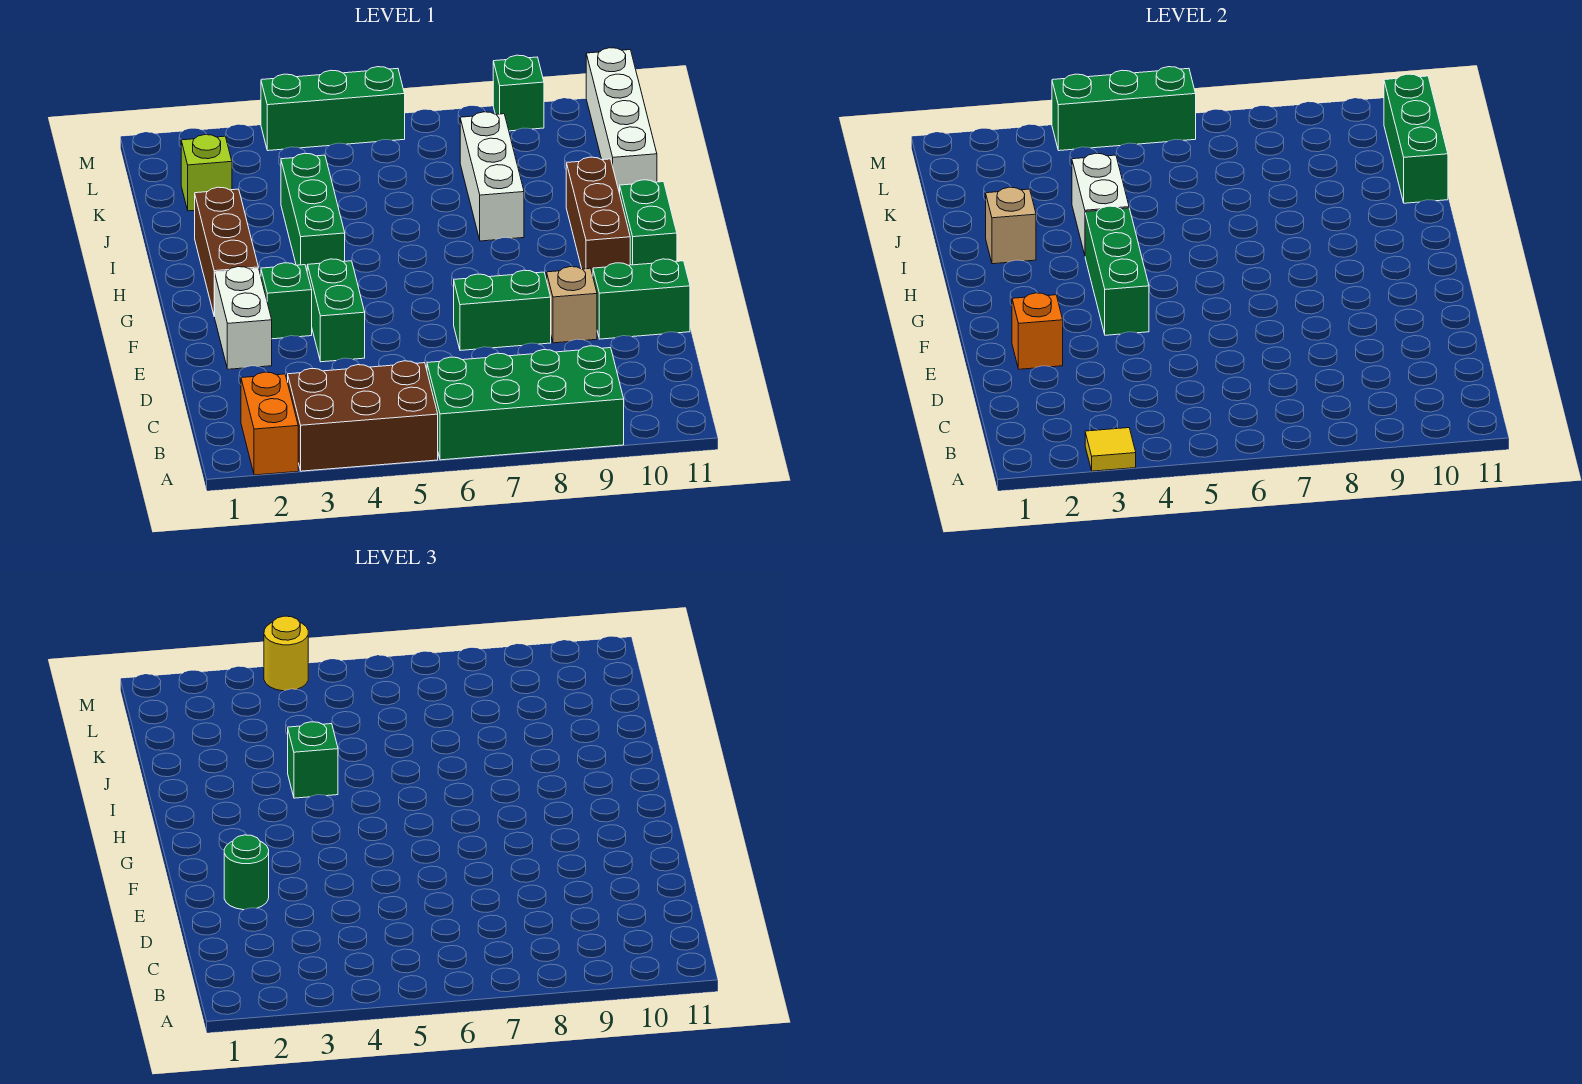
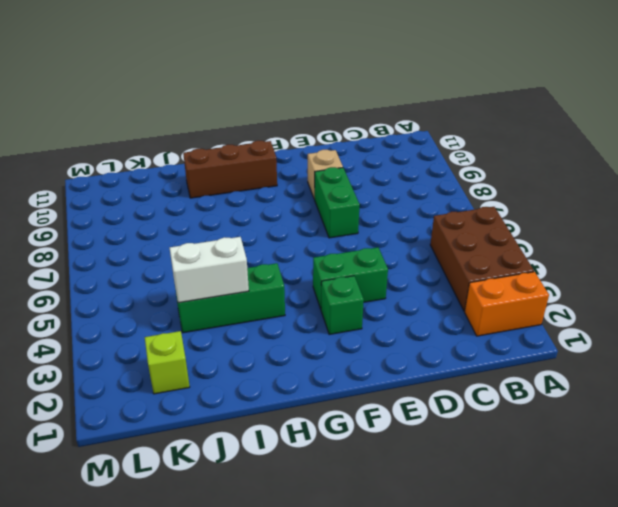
none -> green brick A6:B9 level 1
none -> white brick E2:F2 level 1
none -> green brick E10:E11 level 1

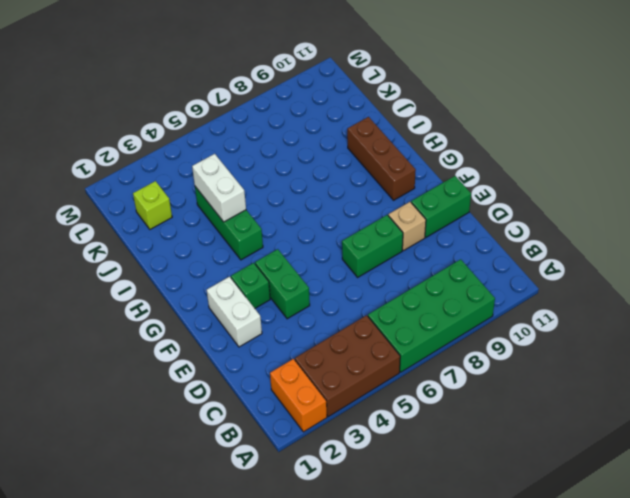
none -> brown brick G2:I2 level 1
none -> green brick G11:H11 level 1
none -> white brick I8:K8 level 1

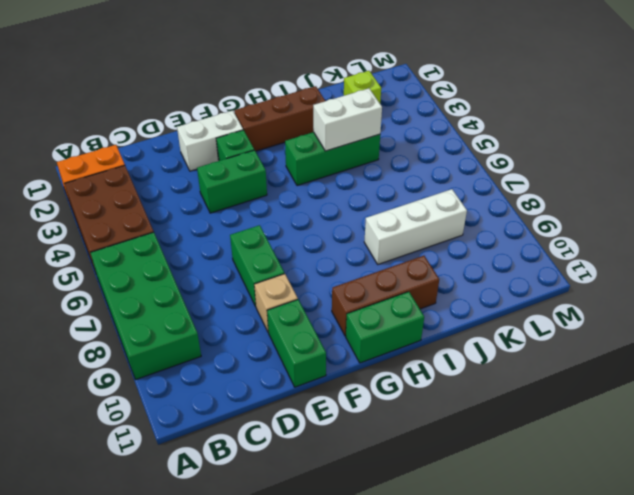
none -> white brick J11:M11 level 1
none -> green brick M4:M6 level 1
none -> green brick M9 level 1

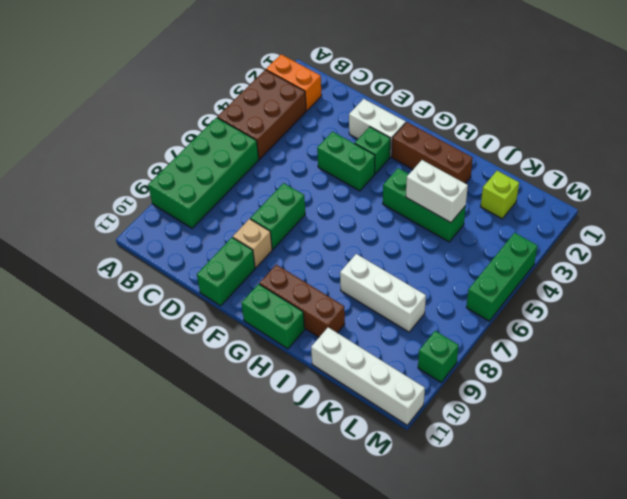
none -> yellow tile A3 level 2
none -> orange brick E2 level 2
none -> green brick F4:H4 level 2

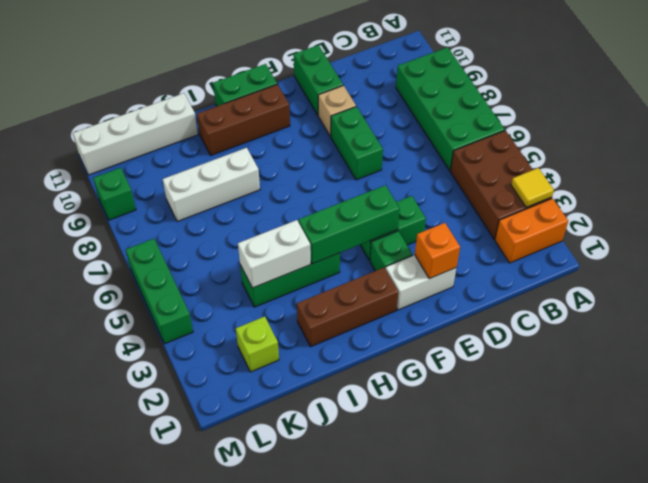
none -> tan brick I2 level 2
none -> green brick J11:L11 level 2
none -> green brick M4:M6 level 2

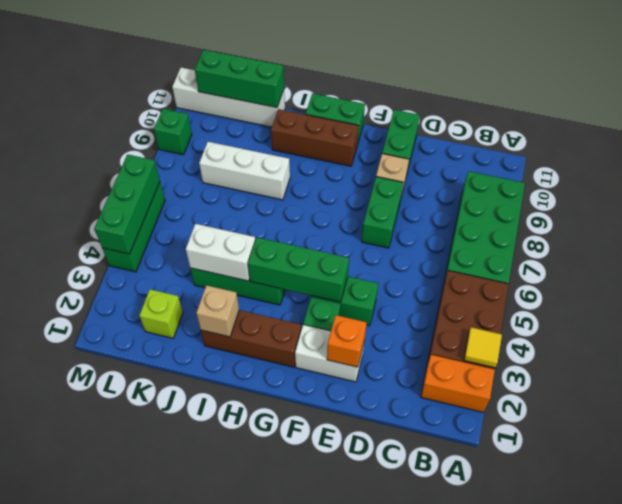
none -> green round brick E2 level 3
none -> green brick I4 level 3
none -> yellow round brick M4 level 3

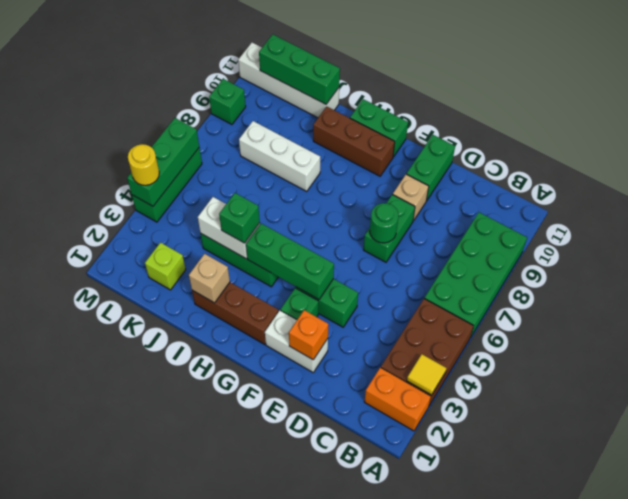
green round brick E7 level 2 -> green round brick E2 level 3

